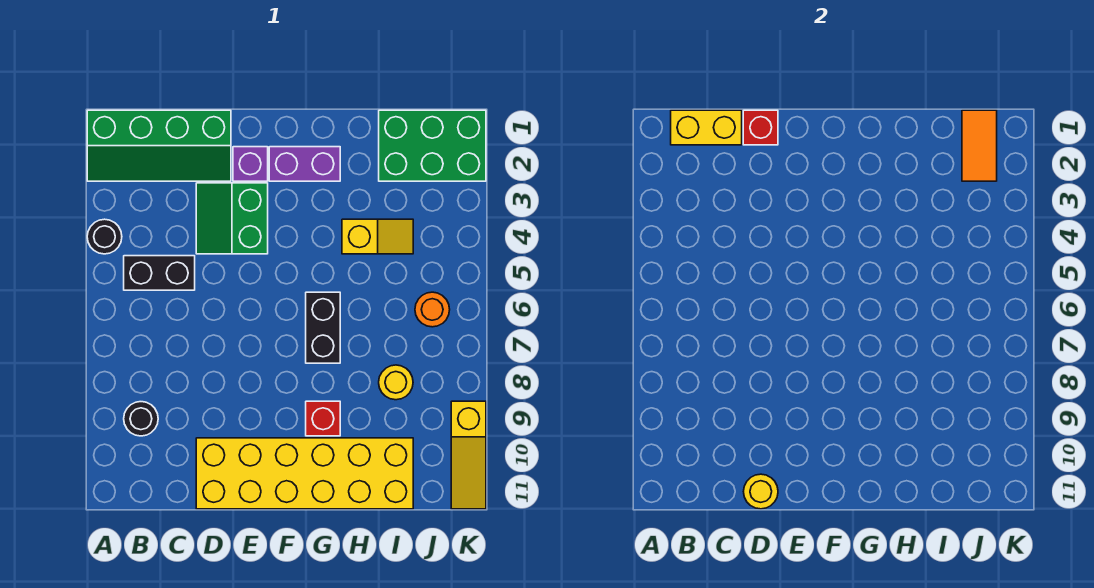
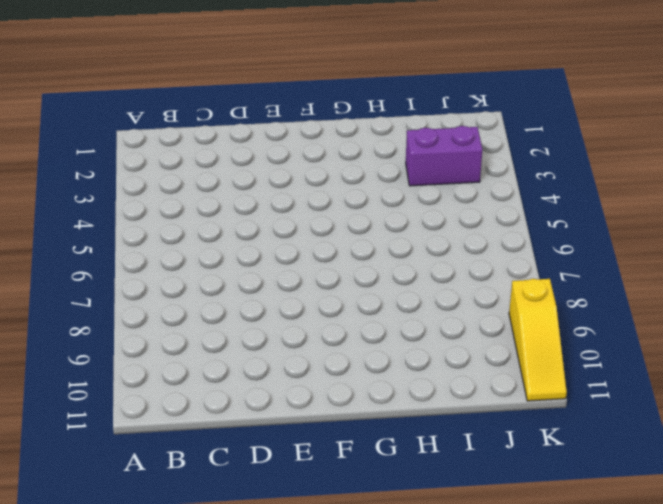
purple brick I3:J3 level 1 -> purple brick F2:G2 level 1
none -> green slope A1:D2 level 1 top 1
none -> black round brick A4 level 1
none -> black brick B5:C5 level 1

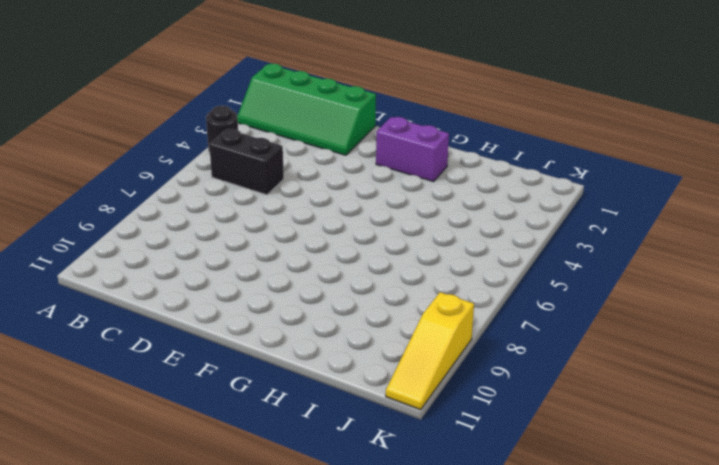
none -> black round brick B9 level 1
none -> green slope D3:E4 level 1 top E
none -> yellow brick D10:I11 level 1

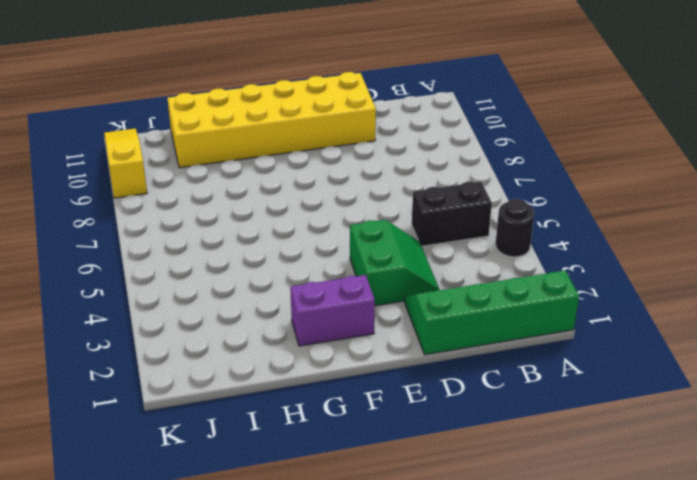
none -> black round brick B9 level 1
none -> purple brick E2 level 1
none -> black brick G6:G7 level 1

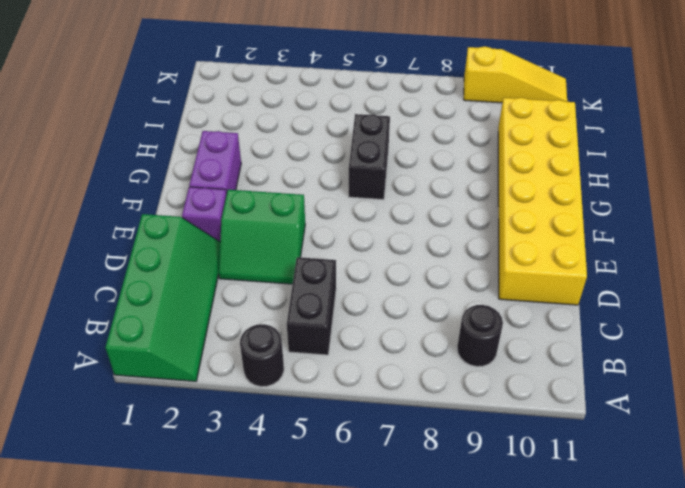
black brick G6:H6 level 1 -> black brick G6:G7 level 1
none -> red brick G9 level 1
none -> yellow slope H4:I4 level 1 top H
none -> green brick I1:K2 level 1

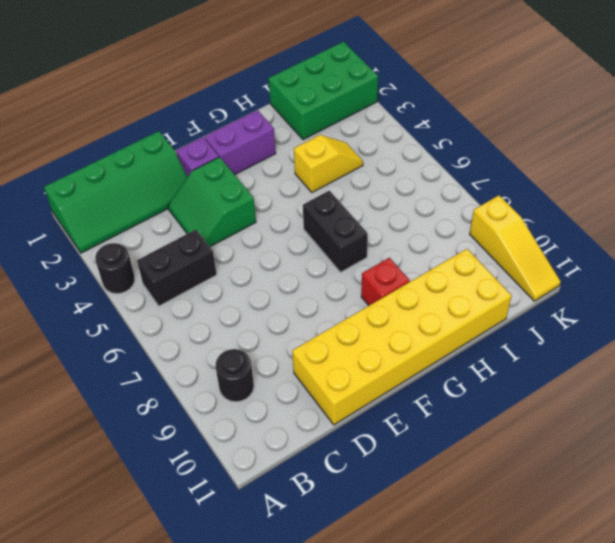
none -> yellow round brick I8 level 1
none -> orange round brick J6 level 1
none -> yellow brick B1:C1 level 2

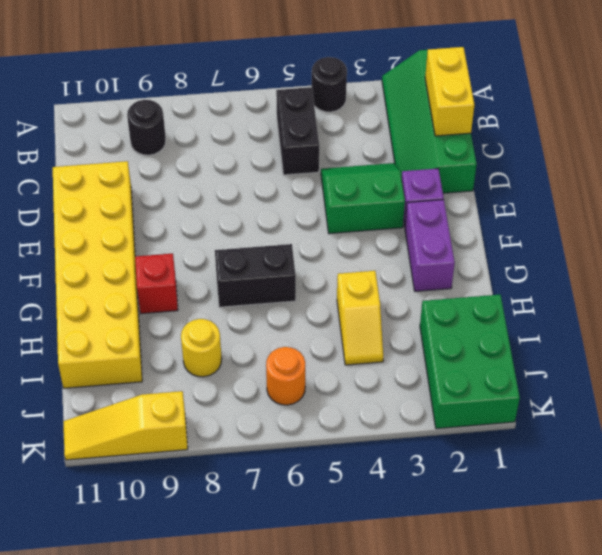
none -> red brick D1 level 2
none -> yellow round brick D11 level 2
none -> orange tile J1:J2 level 2

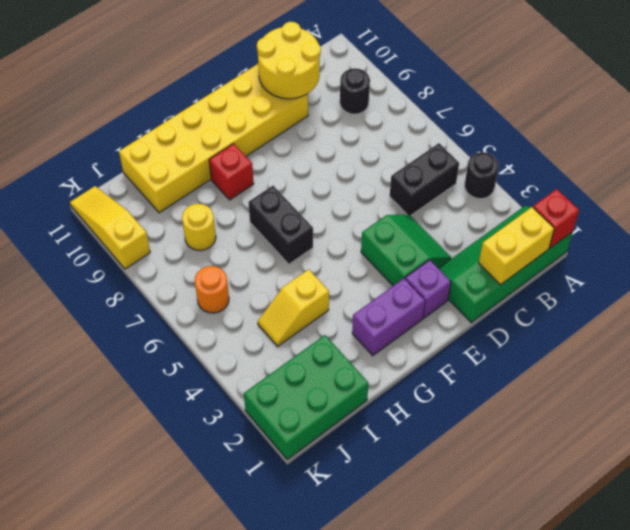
red brick A1 level 2 -> red brick D1 level 2
yellow round brick C10:D11 level 2 -> yellow round brick D11 level 2
none -> orange tile J1:J2 level 2

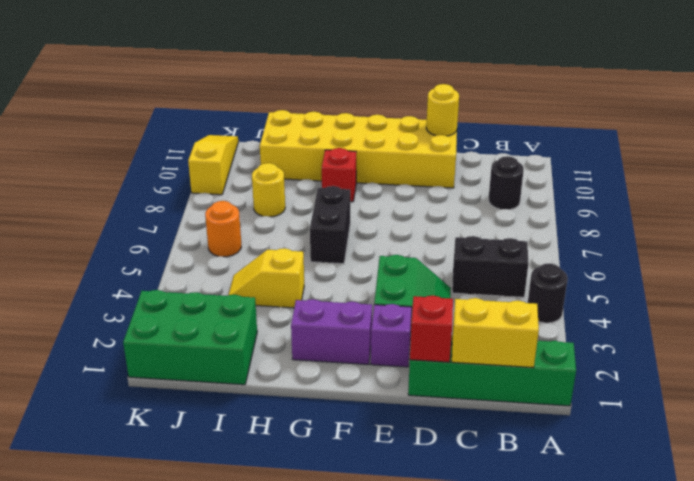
none -> orange tile J1:J2 level 2

